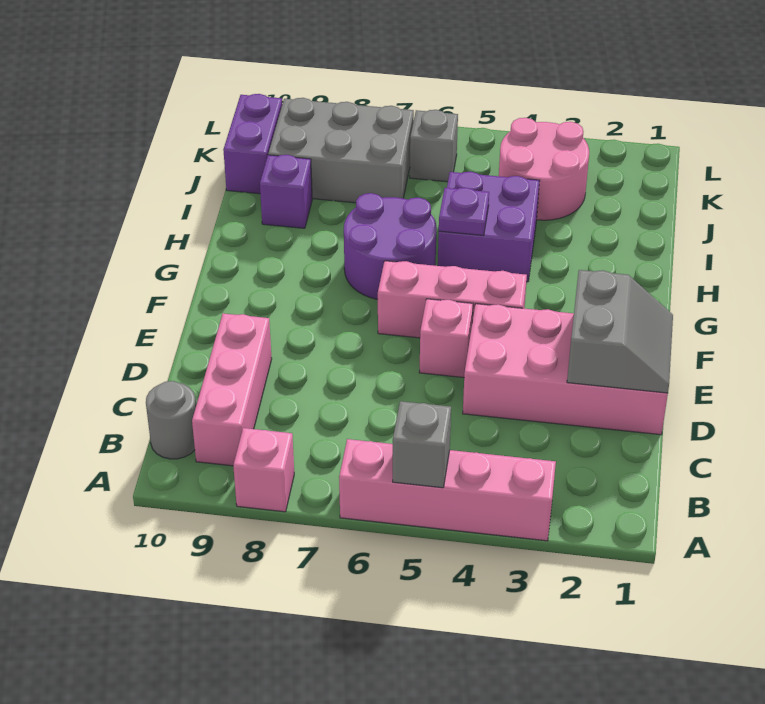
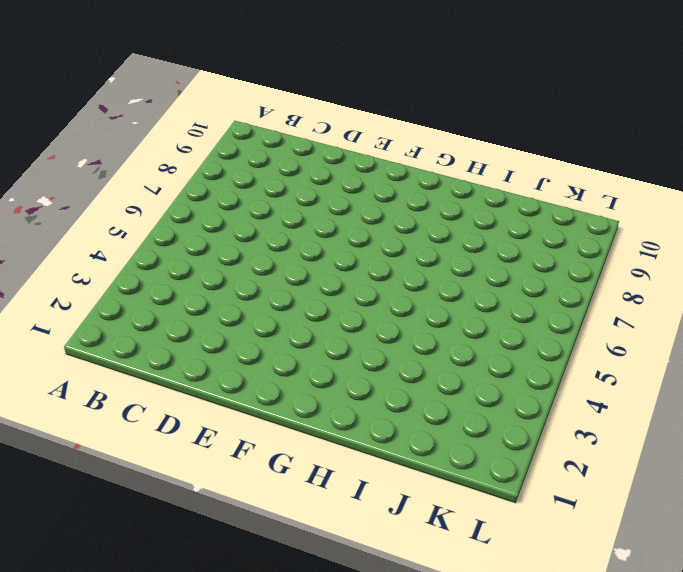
none -> pink brick A3:A6 level 1
none -> pink brick A8 level 1
none -> pink brick B9:D9 level 1

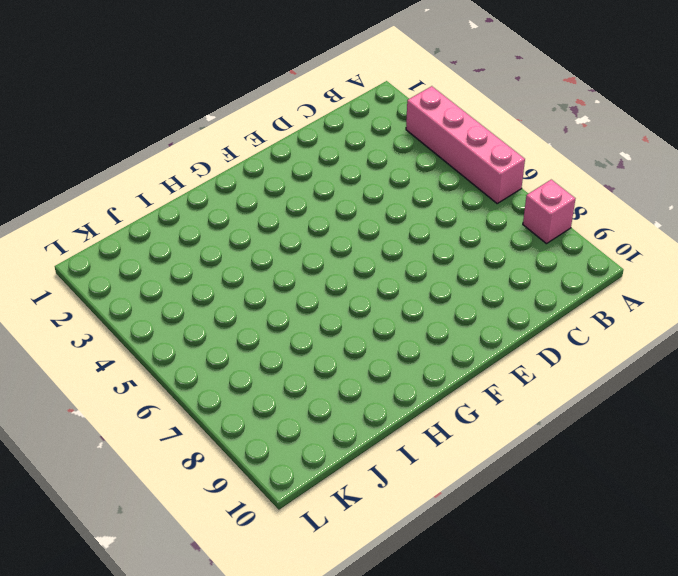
none -> pink brick B9:D9 level 1
none -> grey round brick B10 level 1
none -> pink brick D1:E4 level 1

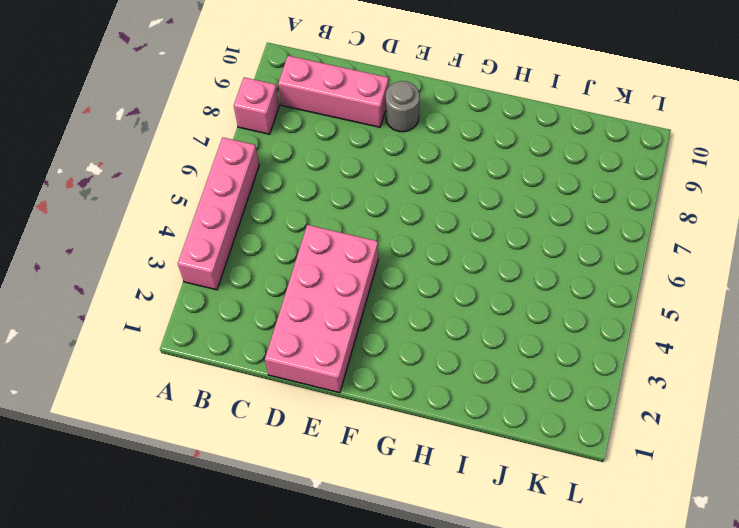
grey round brick E9 level 1 -> grey round brick B10 level 1
none -> pink brick E5 level 1
none -> pink brick F4:F6 level 1
none -> purple round brick G6:H7 level 1

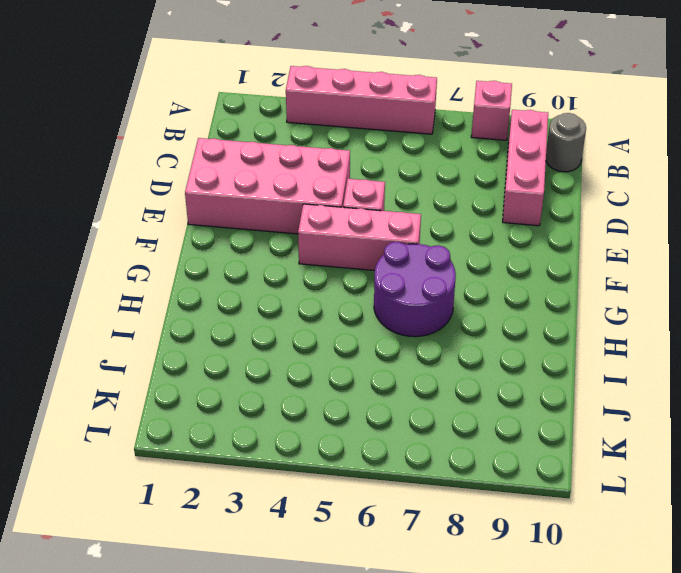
none -> purple brick H4:I5 level 1
none -> purple brick I9 level 1
none -> pink round brick J3:K4 level 1

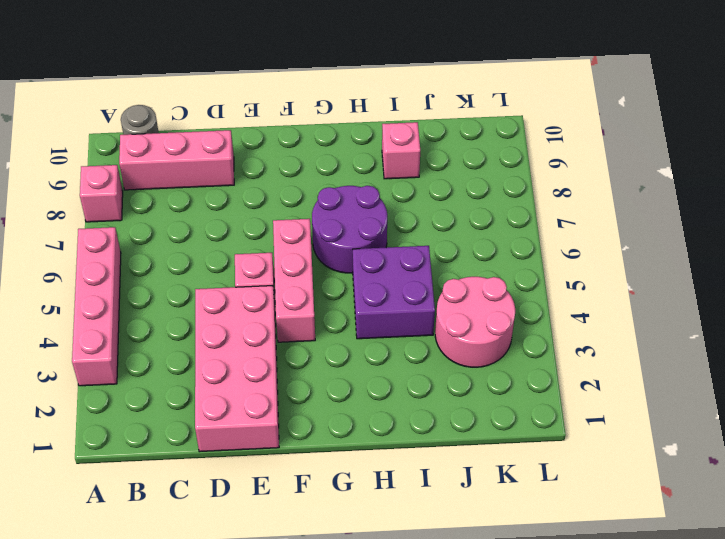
pink brick I9 level 1 -> purple brick I9 level 1
none -> grey brick J7:K9 level 1
none -> purple brick J10:K10 level 1
none -> grey brick K6 level 1

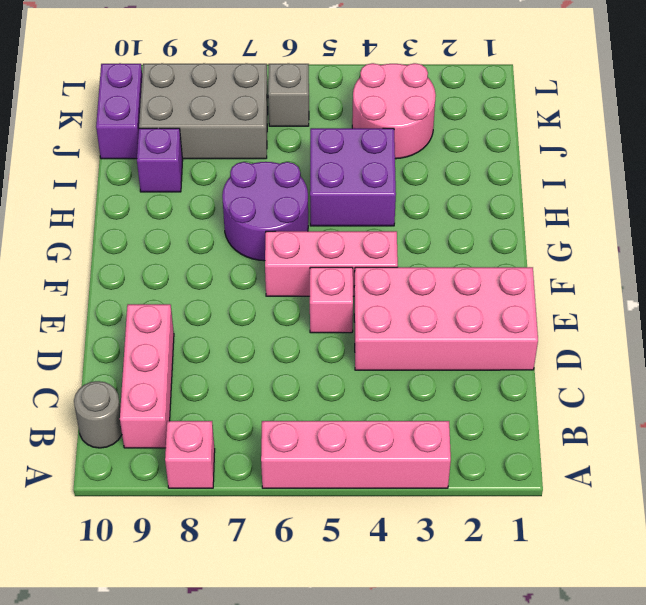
none -> grey brick A5 level 2
none -> grey slope D1:E2 level 2 top 2
none -> purple plate H5 level 2

